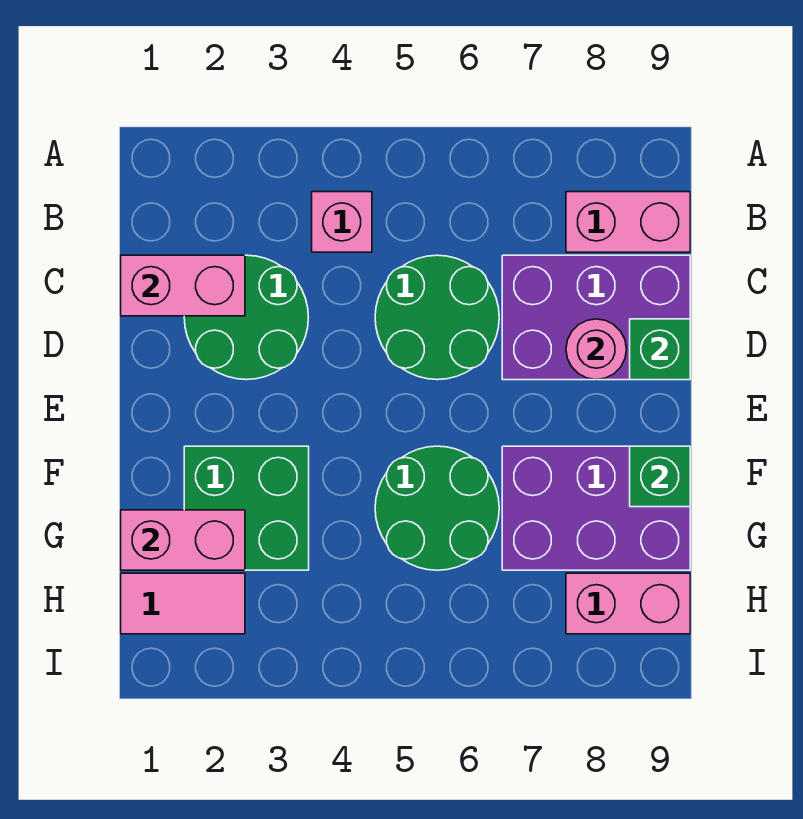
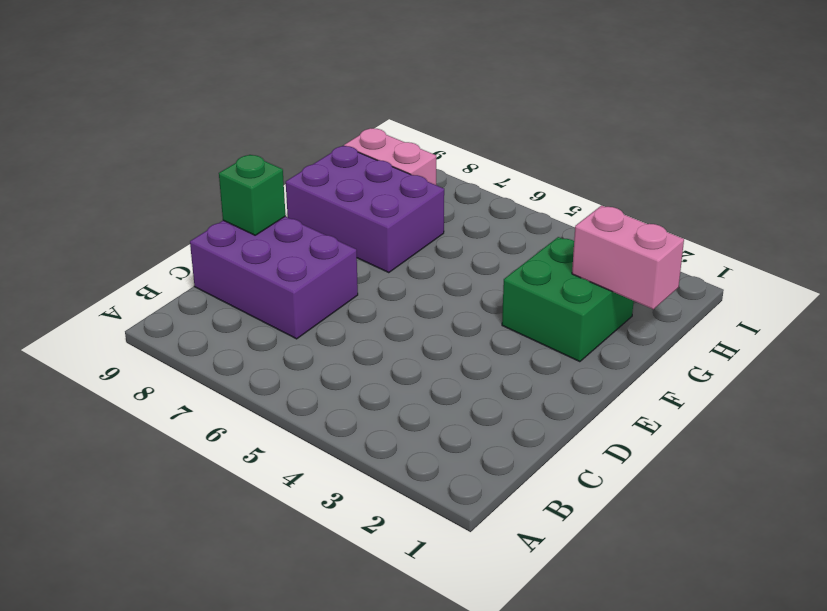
none -> pink brick B4 level 1
none -> pink brick B8:B9 level 1
none -> green round brick C2:D3 level 1

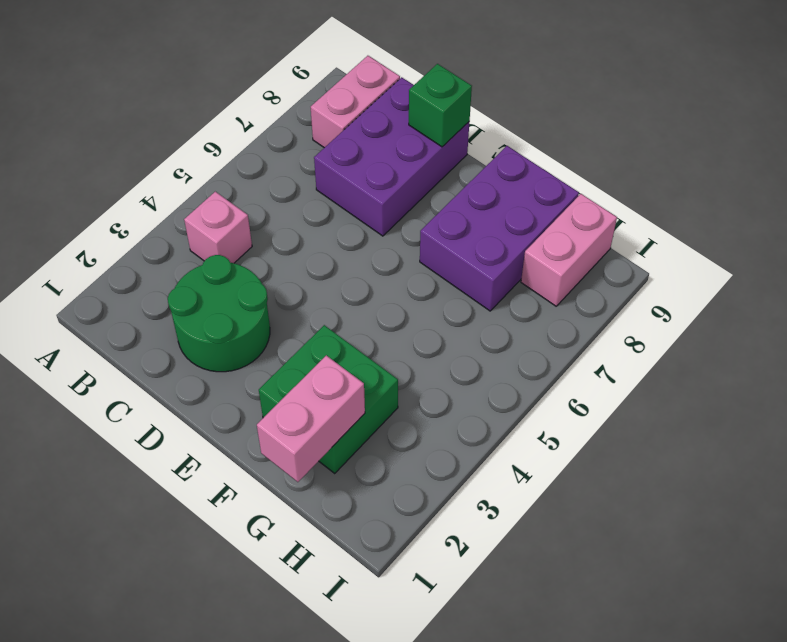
none -> green round brick C5:D6 level 1
none -> green round brick F5:G6 level 1
none -> pink tile H1:H2 level 1

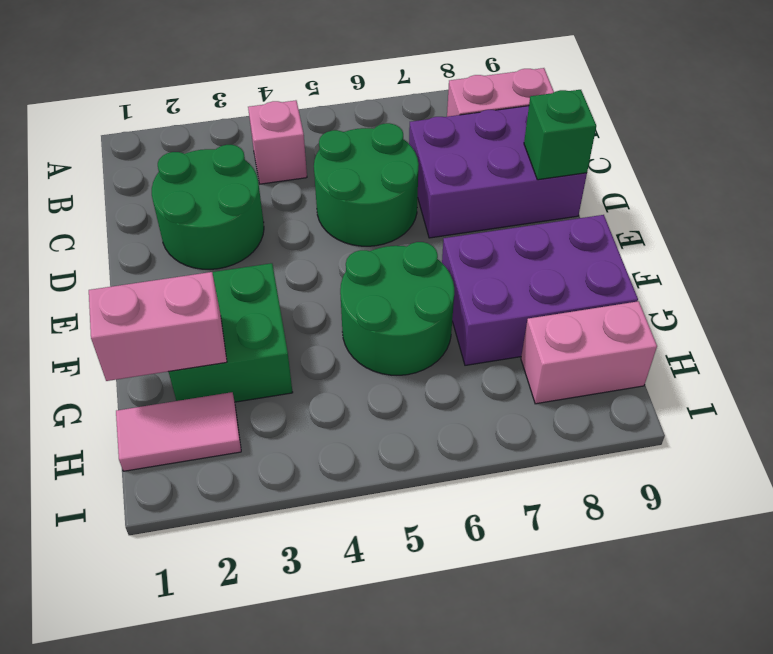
none -> pink brick C1:C2 level 2
none -> pink round brick D8 level 2
none -> green brick F9 level 2

